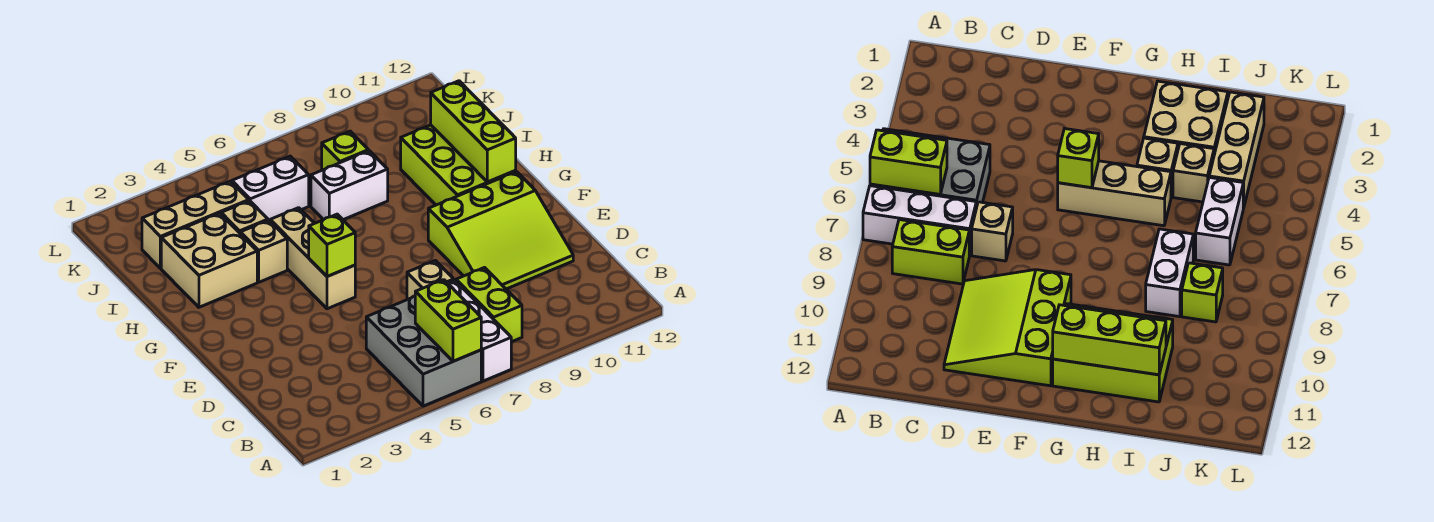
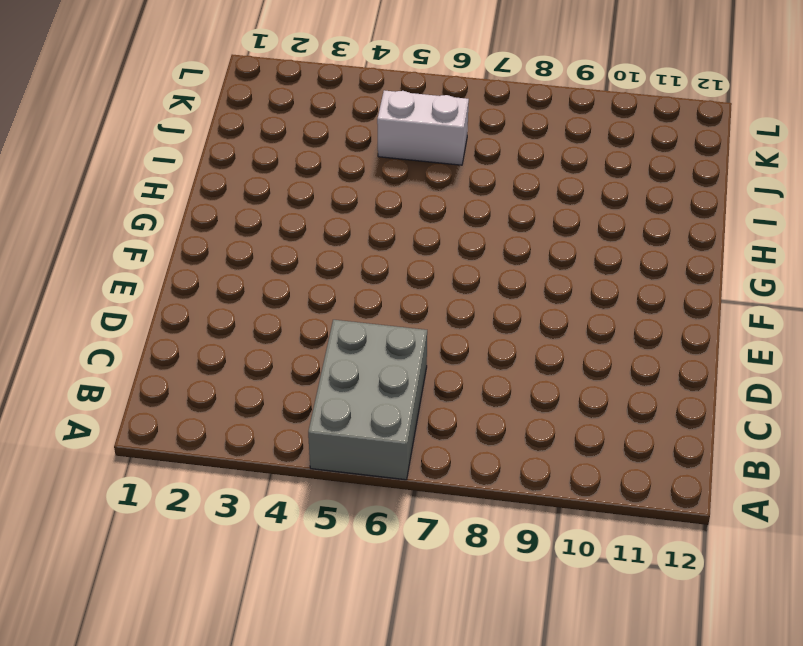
none -> white brick A7:C7 level 1
none -> lime brick B8:C8 level 1
none -> tan brick D7 level 1

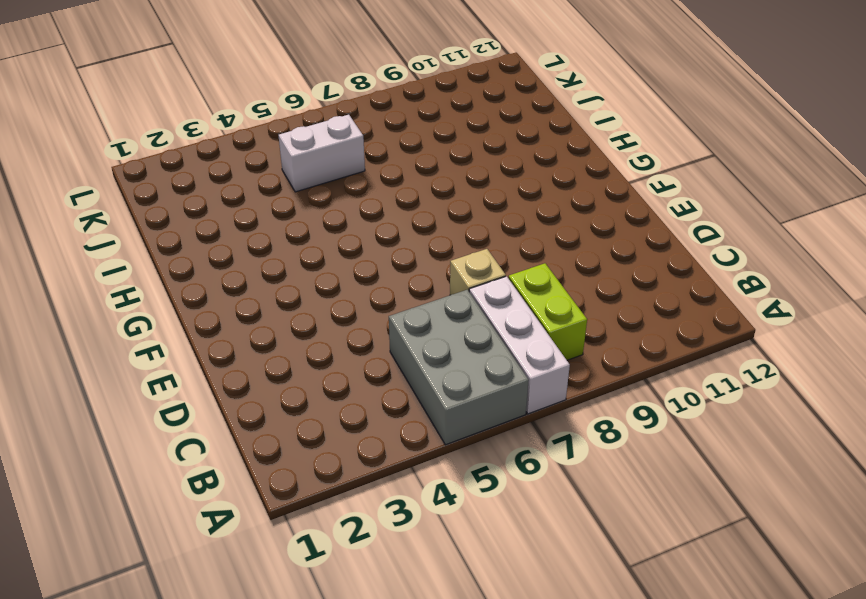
none -> lime slope D9:F11 level 1 top F
none -> tan brick F5:H5 level 1
none -> lime brick G10:I11 level 1

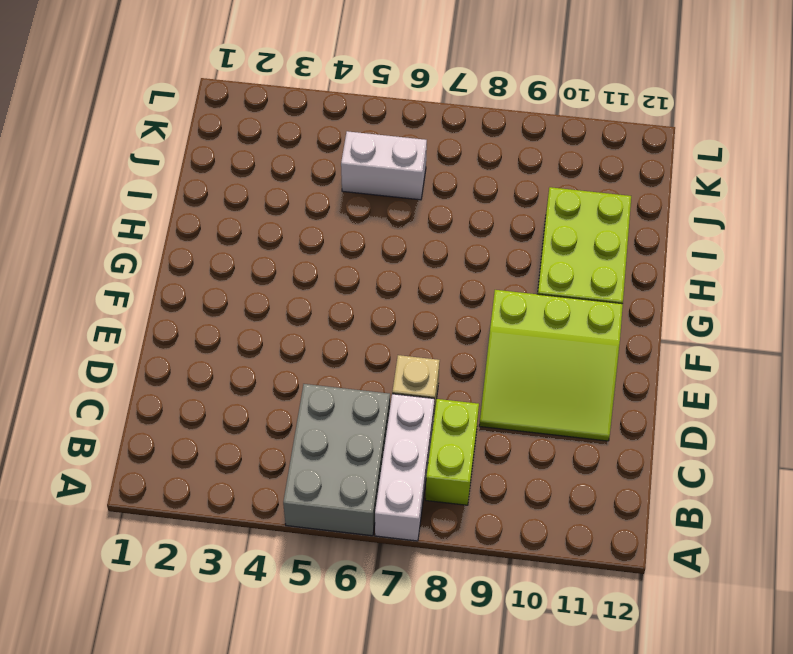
none -> tan brick F5:H5 level 1
none -> tan brick H2:I3 level 1
none -> tan brick H4 level 1

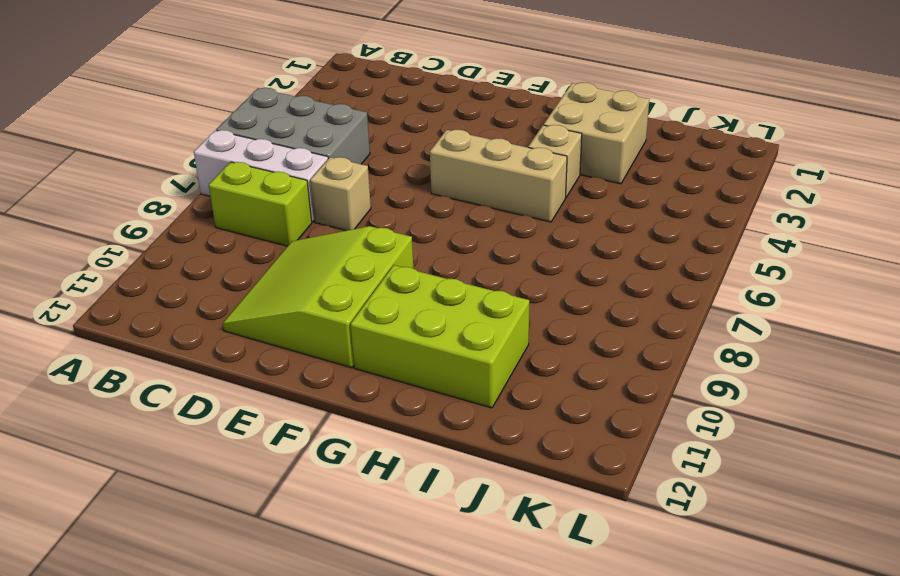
none -> tan brick I4 level 1
none -> white brick I7:I8 level 1
none -> tan brick J2:J4 level 1

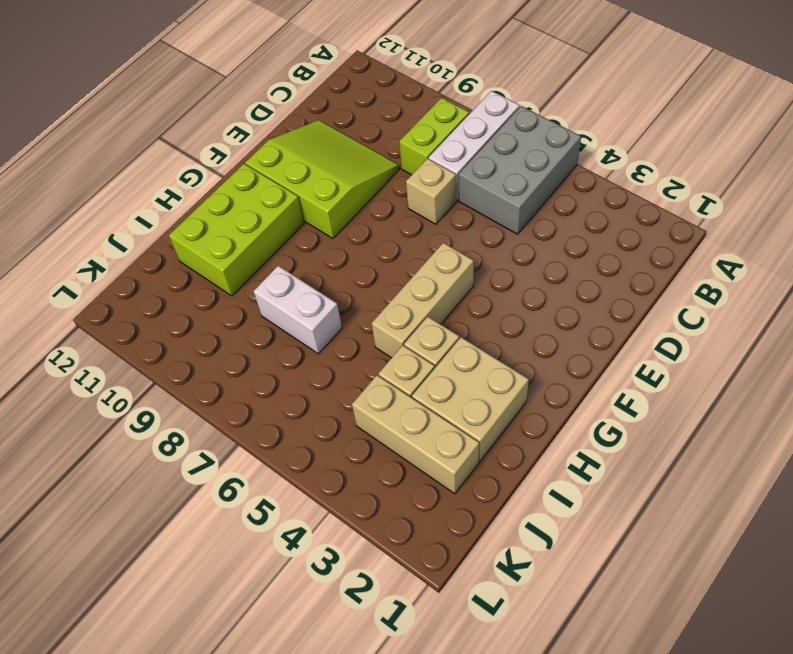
none -> white brick J5:J6 level 1
none -> lime brick J8 level 1
none -> lime brick A6:B6 level 2

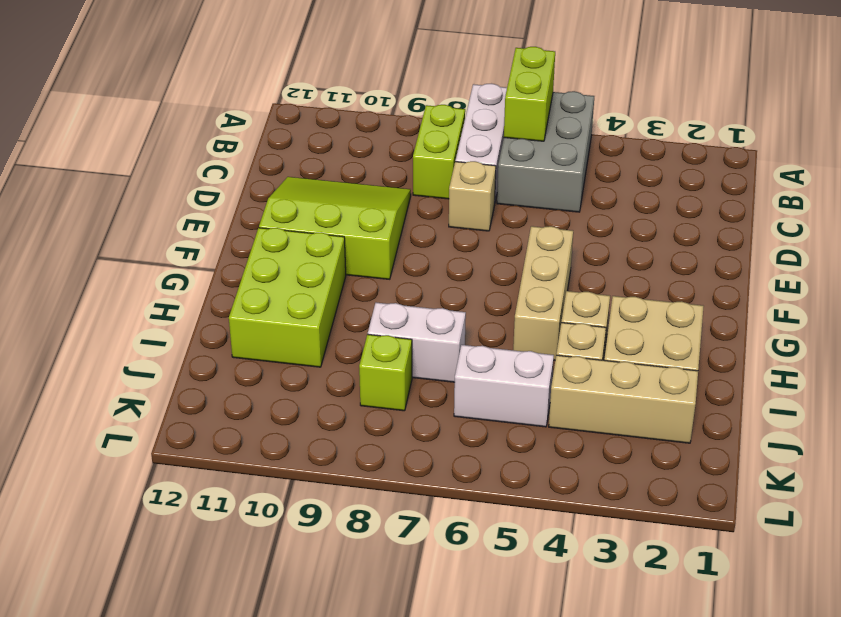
none -> lime brick F5 level 2
none -> lime brick G11:I11 level 2

